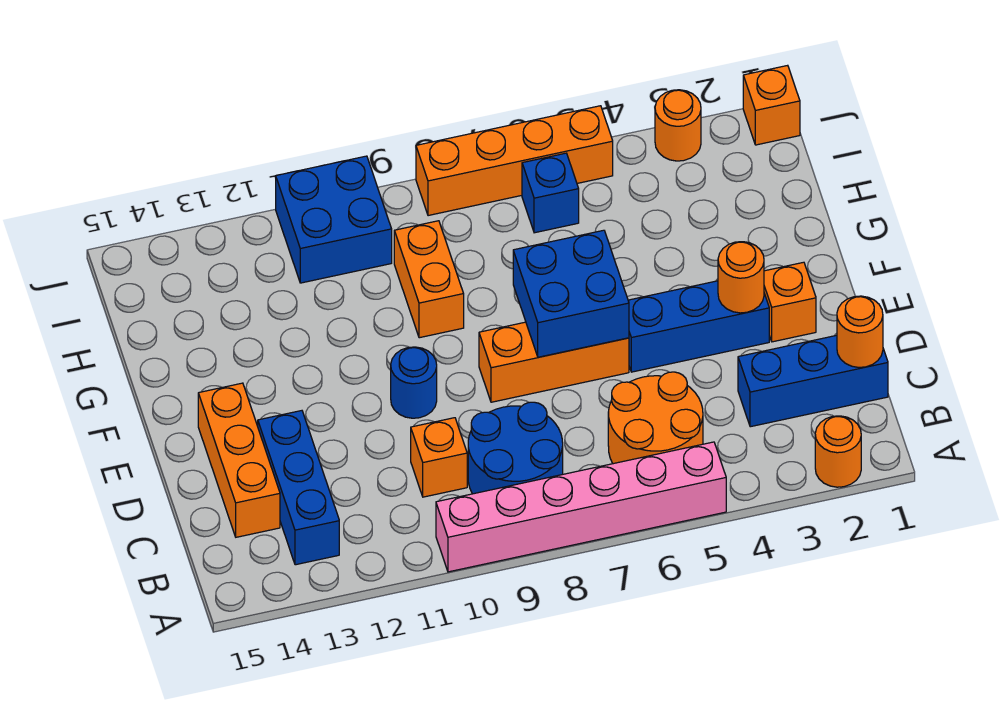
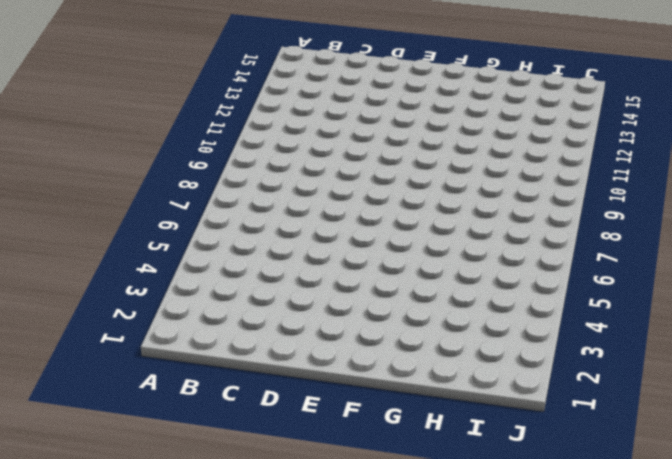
none -> orange round brick A2 level 1
none -> pink brick A5:A10 level 1
none -> orange round brick B5:C6 level 1

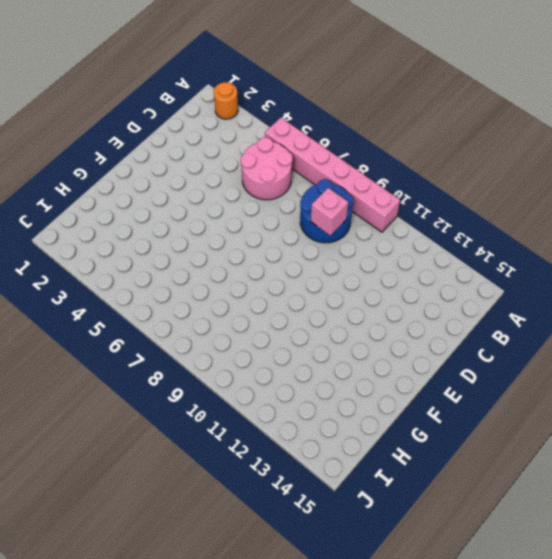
pink round brick B5:C6 level 1 -> orange round brick B5:C6 level 1
pink brick C9 level 2 -> none
none -> blue brick B13:D13 level 1
none -> blue brick C1:C3 level 1
none -> orange brick C10 level 1

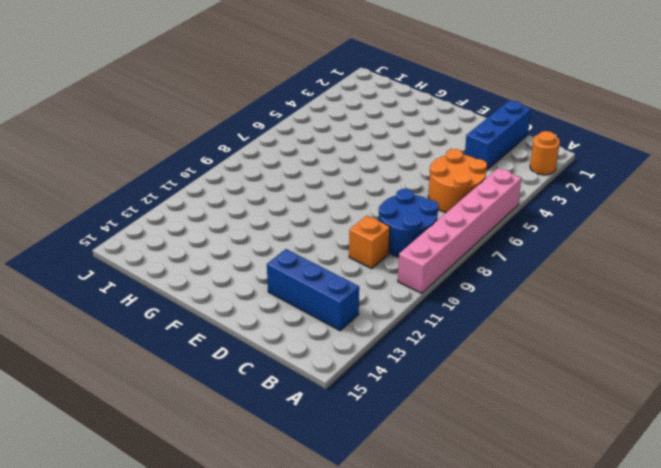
none -> orange brick C14:E14 level 1
none -> orange brick E2 level 1
none -> blue brick E3:E5 level 1

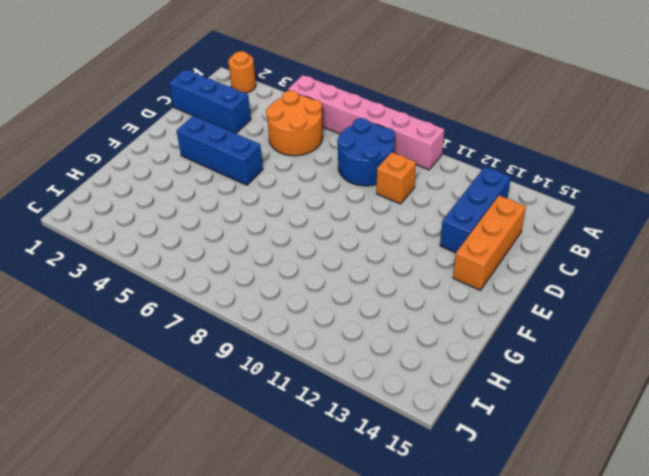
none -> orange brick E2 level 1
none -> orange brick E6:E8 level 1
none -> blue round brick E10 level 1

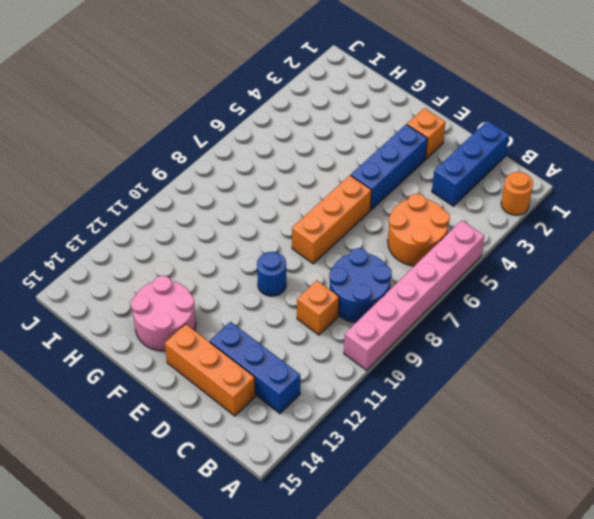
pink round brick F13:G14 level 1 -> none
none -> orange brick G9:H9 level 1
none -> blue brick I6 level 1
none -> blue brick I10:J11 level 1

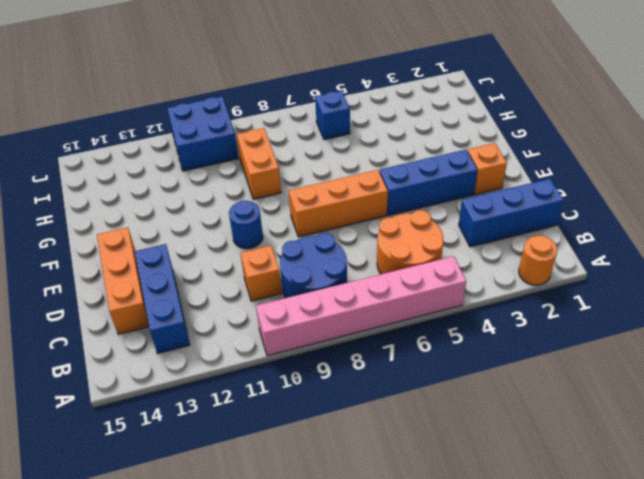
none -> orange brick J1 level 1
none -> orange round brick J3 level 1
none -> orange brick J5:J8 level 1

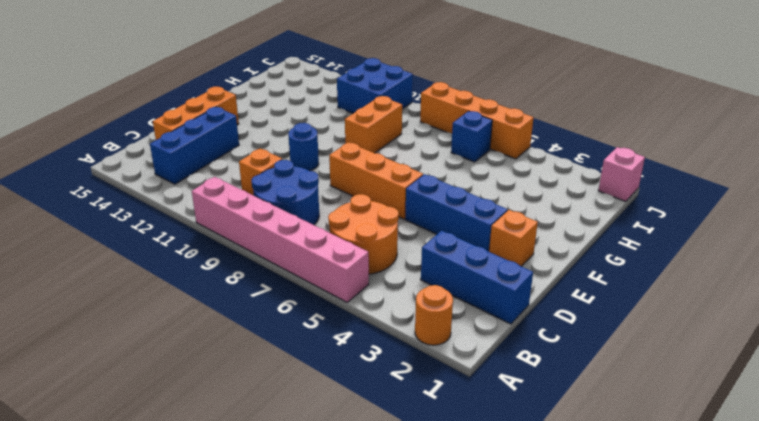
pink brick J1 level 1 -> orange brick J1 level 1
none -> orange round brick J3 level 1
none -> orange round brick C1 level 2
none -> orange round brick E3 level 2

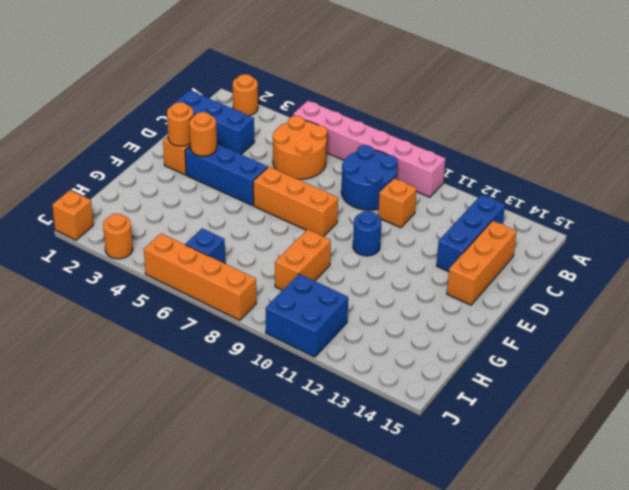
orange round brick E2 level 2 -> orange round brick C1 level 2
none -> blue brick E6:F7 level 2

